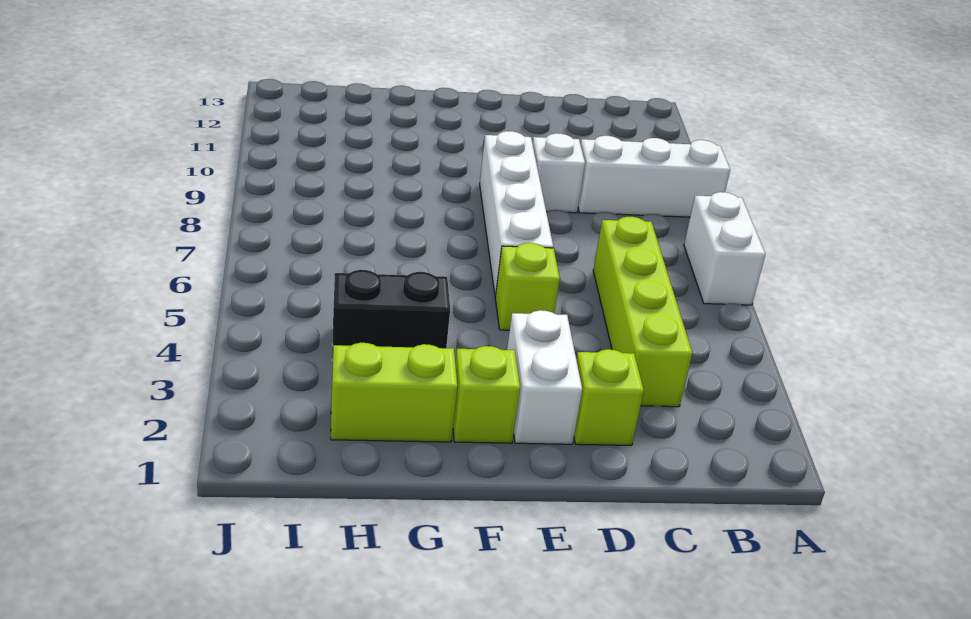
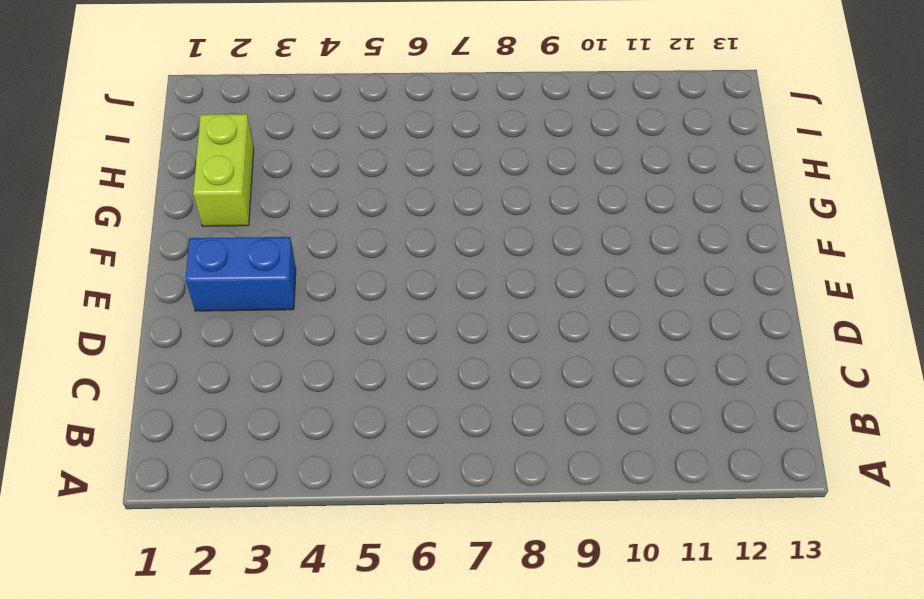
blue brick E2:E3 level 1 -> white brick E2:E3 level 1
none -> white brick A6:A7 level 1
none -> white brick A9:C9 level 1

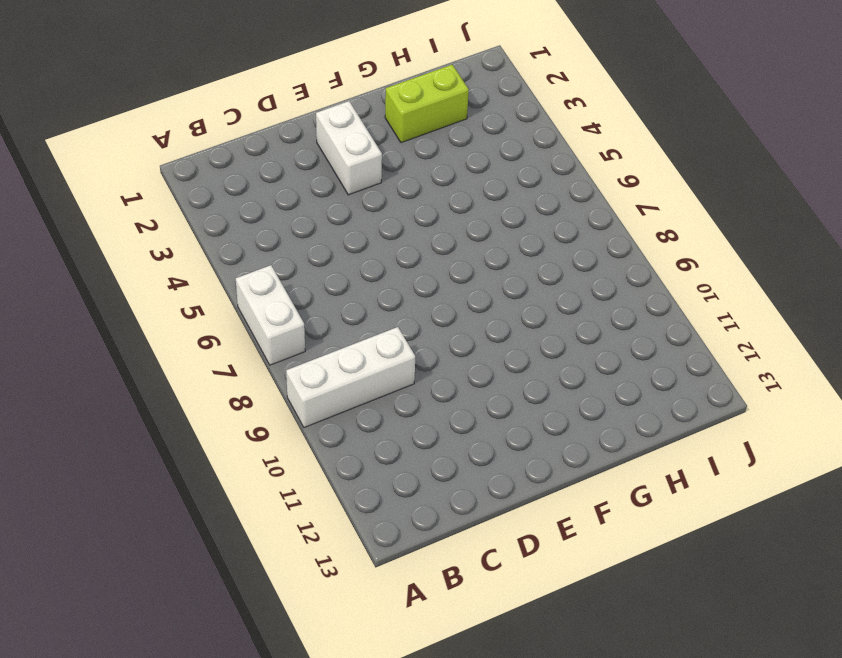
none -> lime brick C3:C6 level 1
none -> lime brick D2 level 1

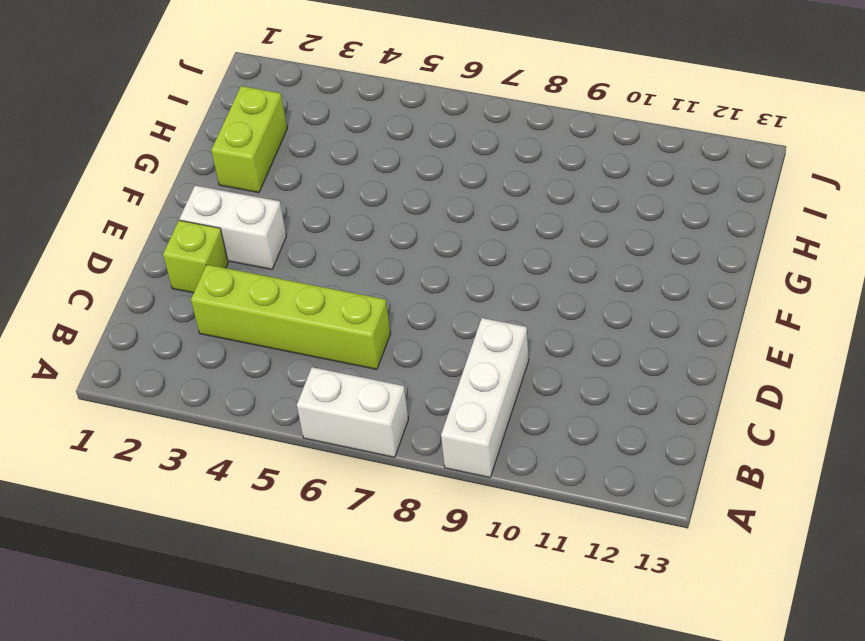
none -> white brick D9 level 1
none -> lime brick E5 level 1

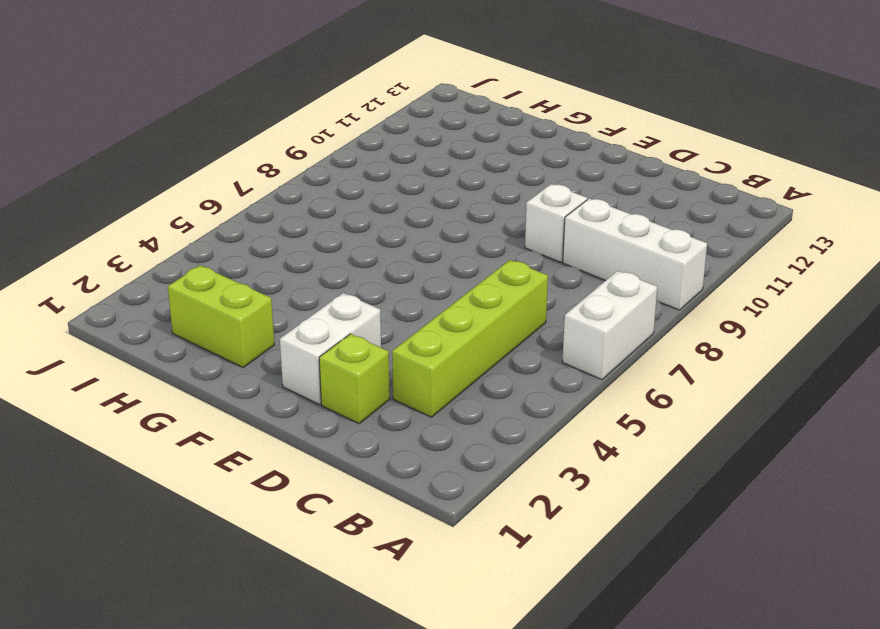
none -> lime brick E5 level 1
none -> white brick E6:E9 level 1

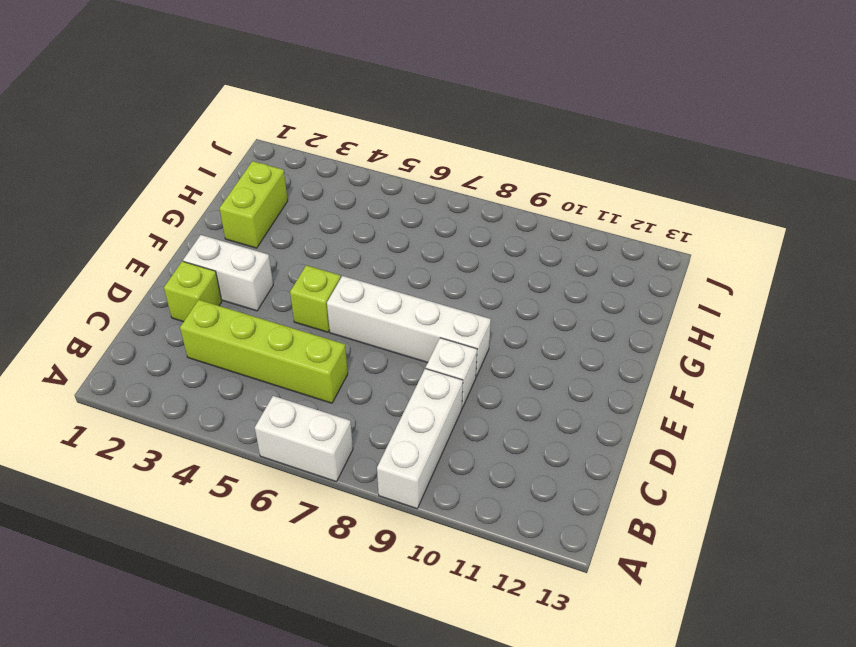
none -> lime brick F2 level 1
none -> black brick G4:H4 level 1

